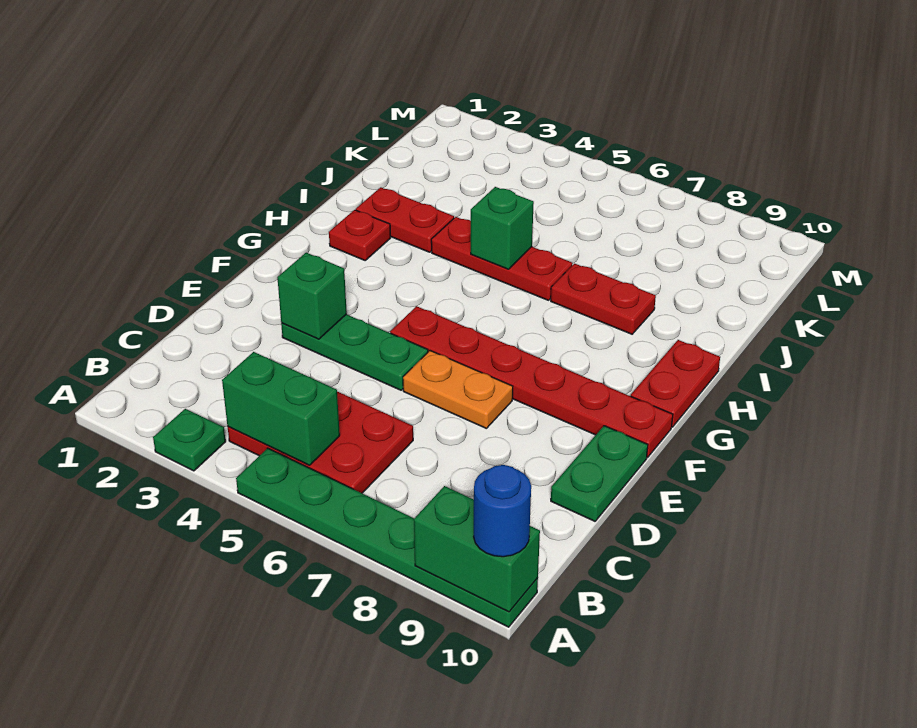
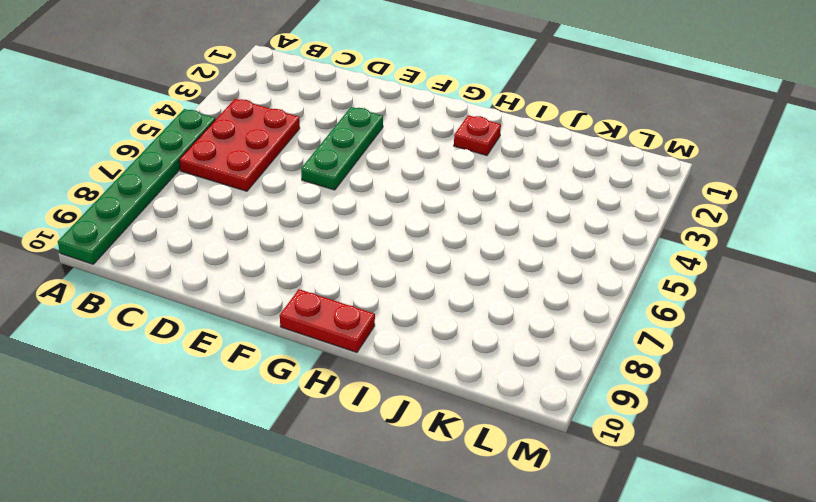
none -> green plate A3 level 1
none -> green plate D10:E10 level 1
none -> orange plate E6:E7 level 1

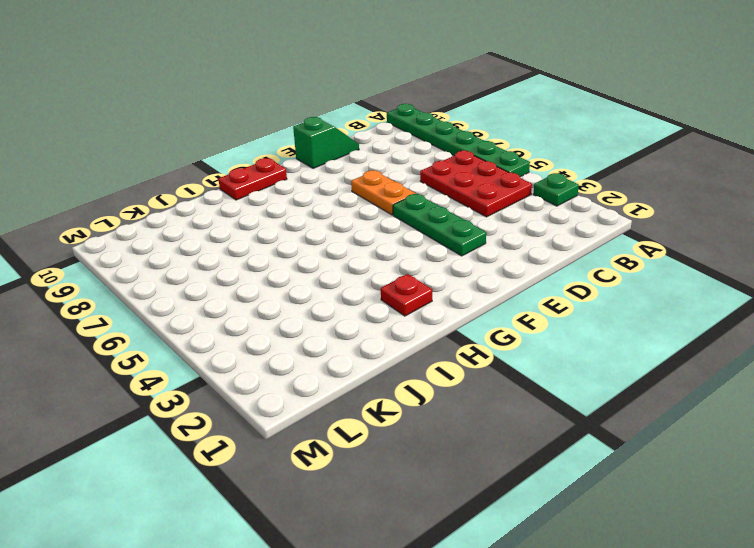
green slope D10:E10 level 1 top E -> green plate D10:E10 level 1
none -> red plate F5:F10 level 1
none -> red plate I2:I3 level 1
none -> red plate I4:I6 level 1

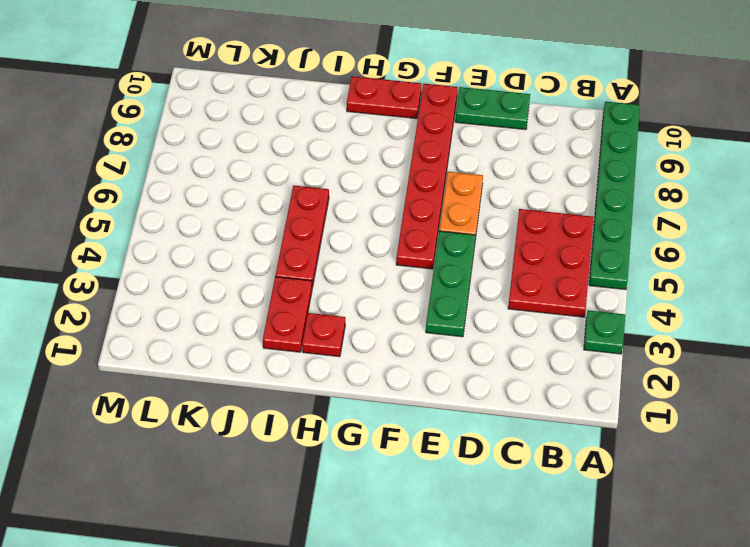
none -> red plate I7:I8 level 1
none -> green brick A9:A10 level 2
none -> green brick B4:B5 level 2

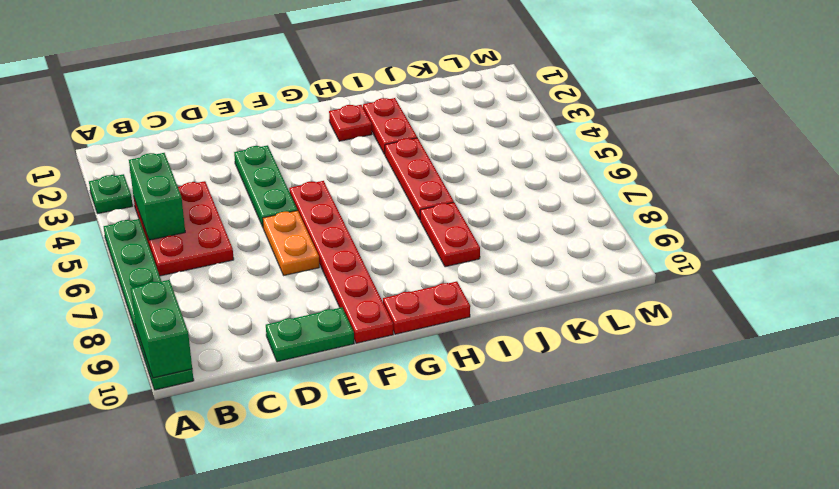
none -> green brick E3 level 2
none -> green brick I5 level 2
none -> blue round brick A10 level 3

